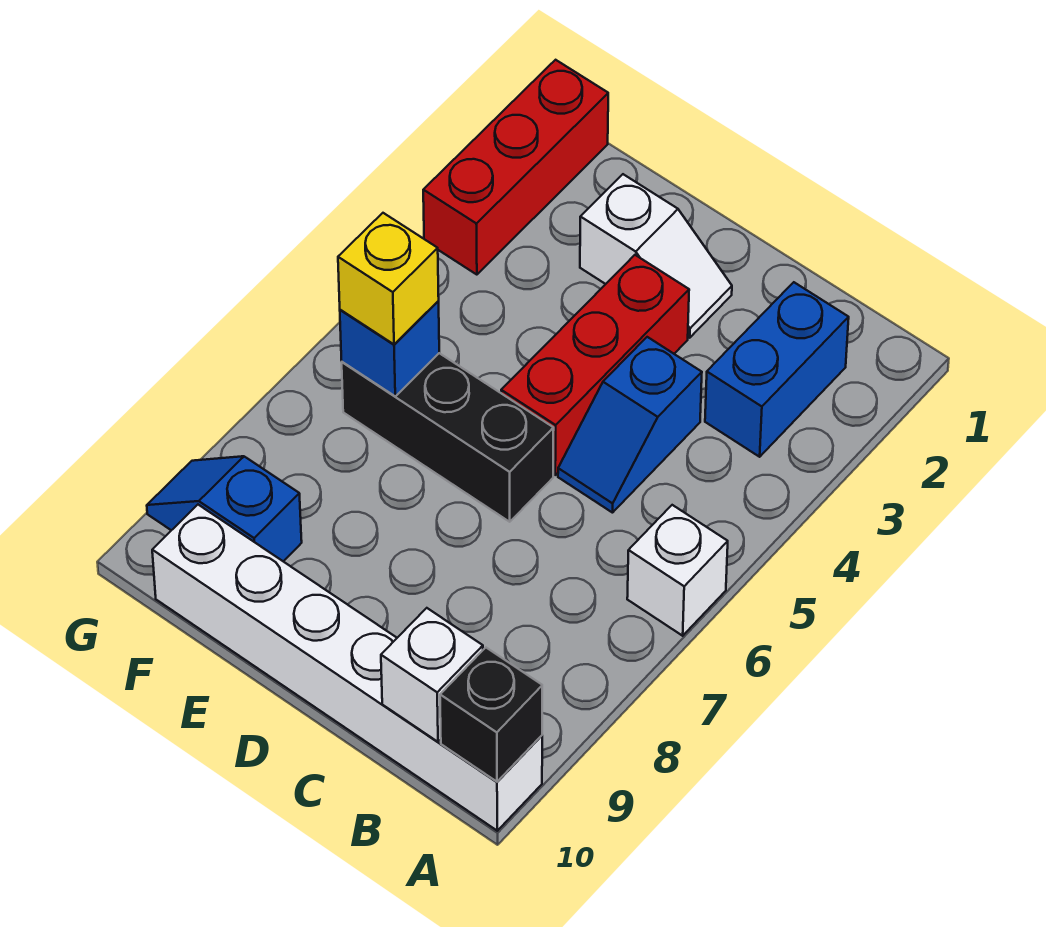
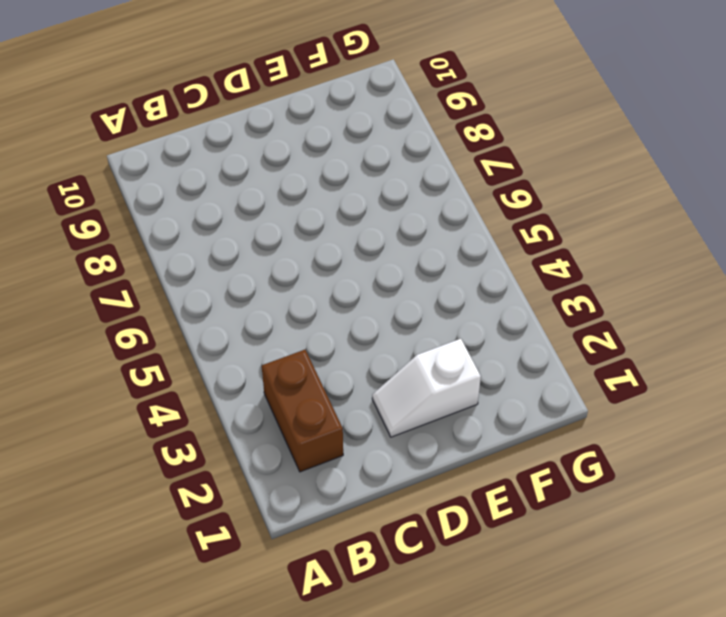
brown brick B2:B3 level 1 -> blue brick B2:B3 level 1
none -> white brick A6 level 1
none -> white brick A10:F10 level 1
none -> blue slope C4:C5 level 1 top 4

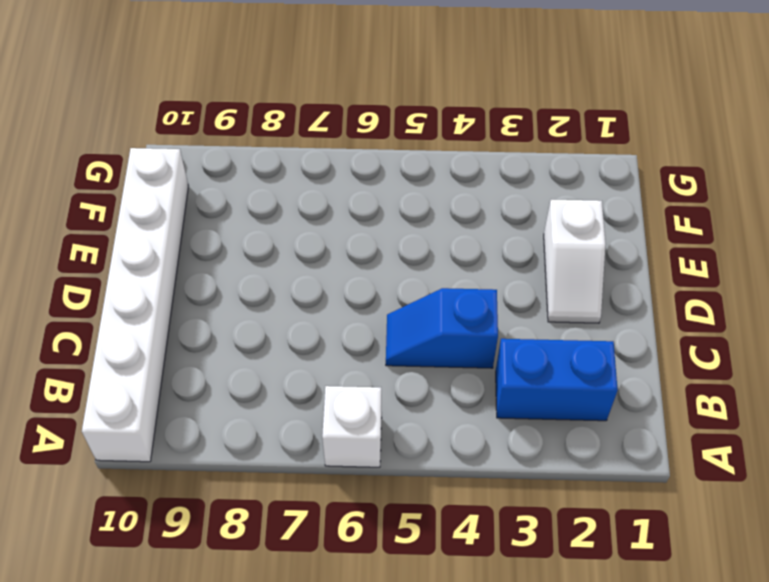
none -> red brick D3:D5 level 1
none -> black brick D6:F6 level 1
none -> blue slope F9:G9 level 1 top F

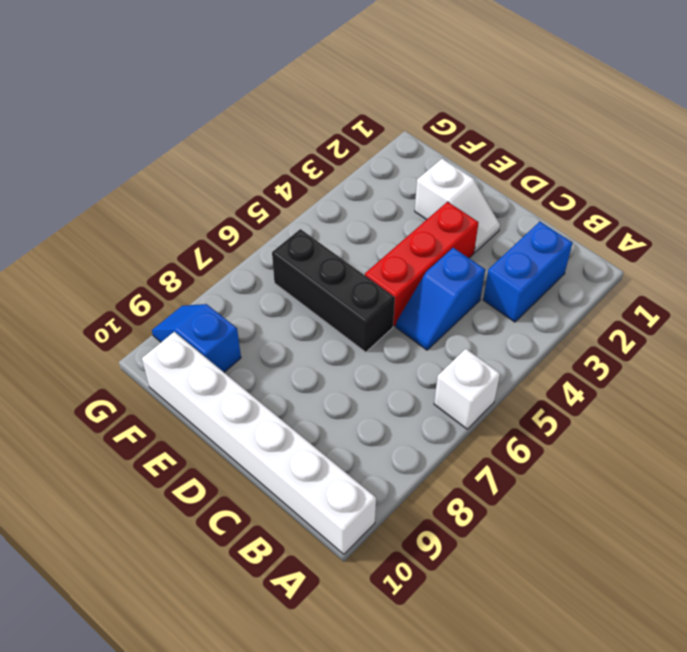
none -> red brick G1:G3 level 1
none -> black brick A10 level 2
none -> white brick B10 level 2

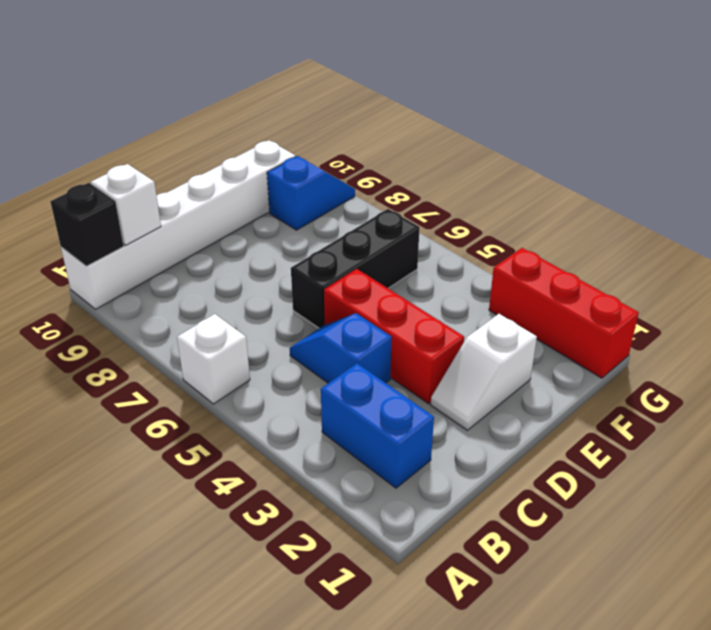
none -> blue brick F6 level 2
none -> yellow brick F6 level 3

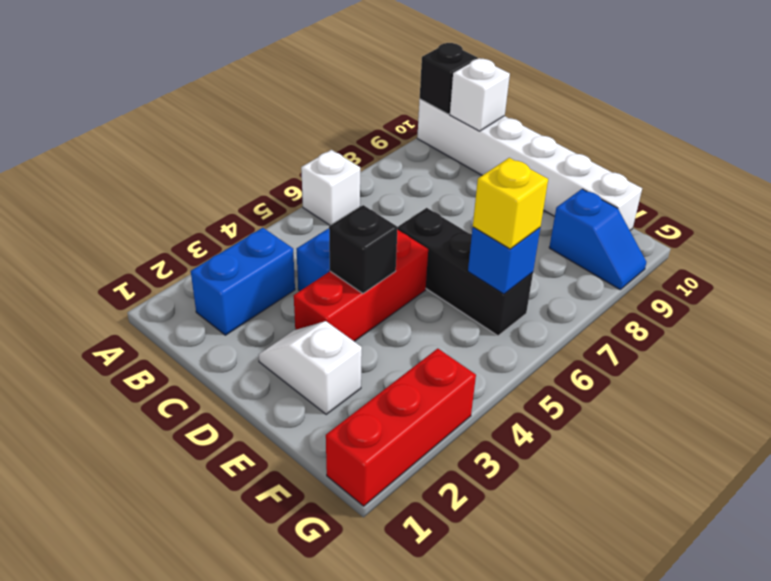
black brick D4 level 2 -> none

